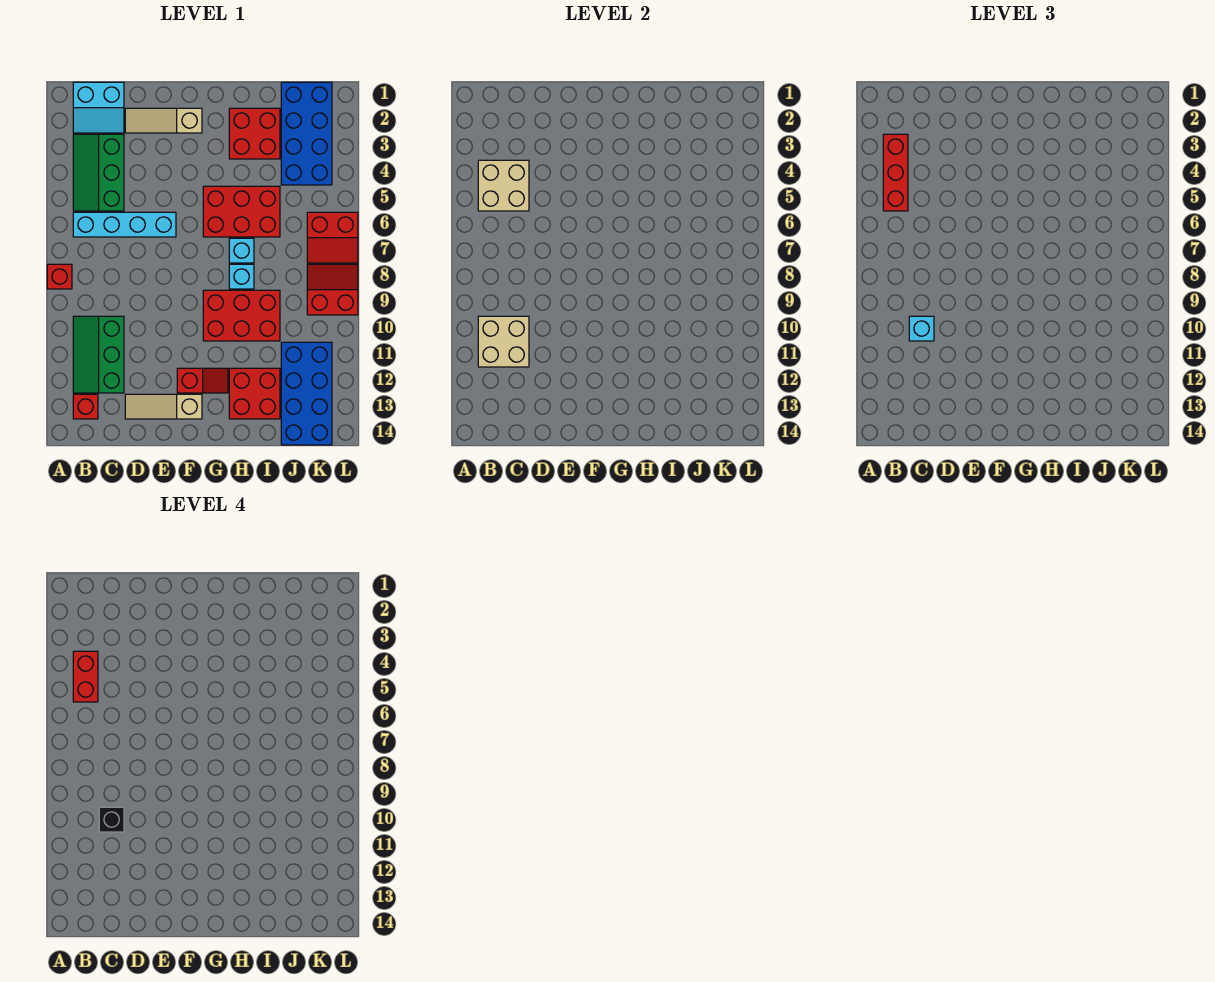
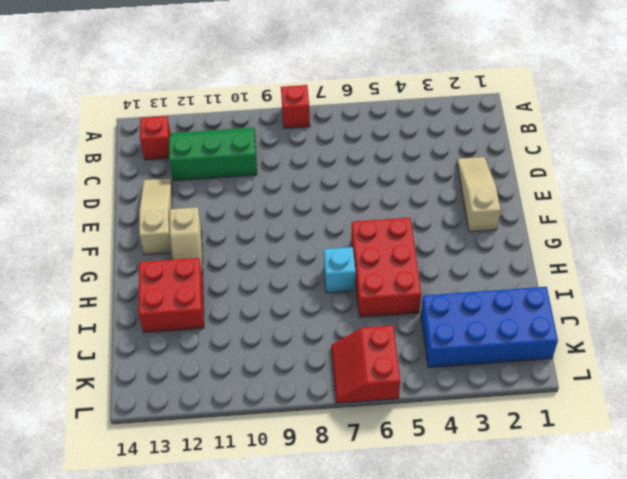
tan slope F12:G12 level 1 top F -> red slope F12:G12 level 1 top F
none -> cyan slope B1:C2 level 1 top 1
none -> green slope B3:C5 level 1 top C
none -> cyan brick B6:E6 level 1

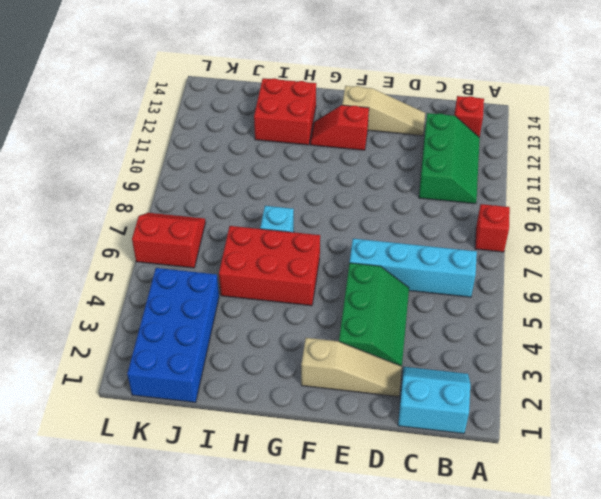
green slope D3:E5 level 1 top E -> green slope B3:C5 level 1 top C
none -> red brick G9:I10 level 1
none -> red brick H2:I3 level 1
none -> cyan brick H8 level 1

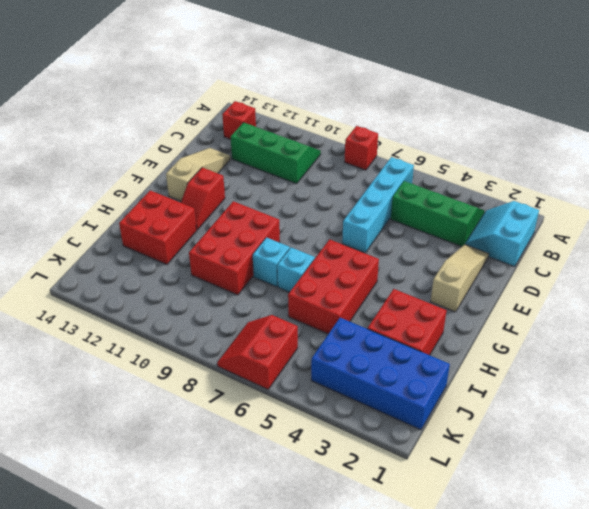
none -> blue brick J11:K14 level 1
none -> red slope K8:L9 level 1 top 9
none -> tan brick B4:C5 level 2

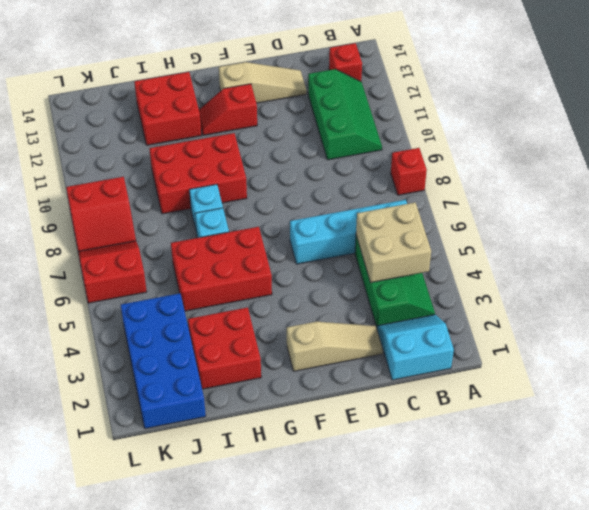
none -> blue brick J11:K14 level 1
none -> tan brick B10:C11 level 2
none -> red brick B3:B5 level 3

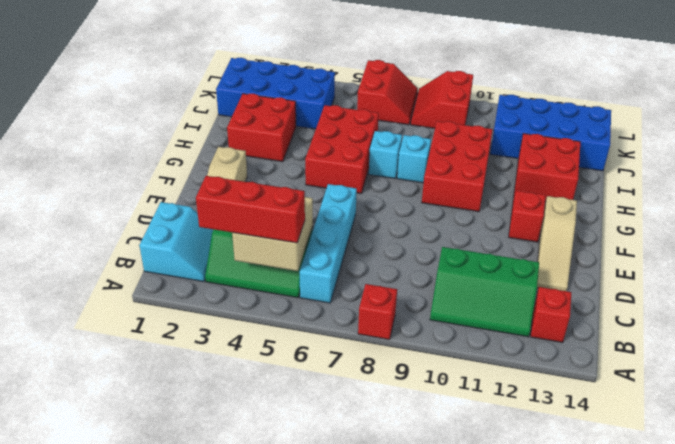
none -> tan brick B10:C11 level 2
none -> cyan brick C10 level 3
none -> red brick B4:B5 level 4

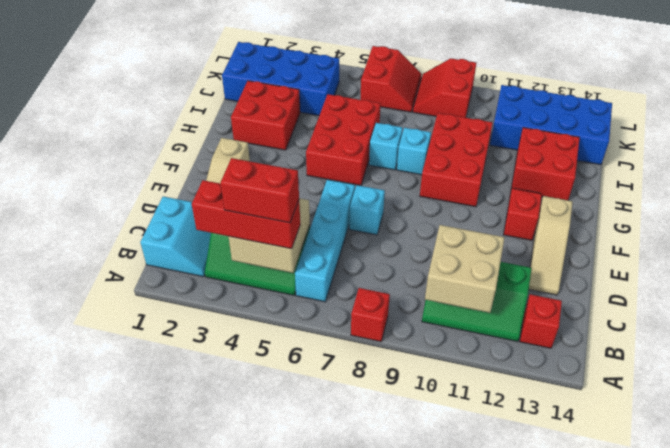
cyan brick E7 level 1 -> cyan brick C10 level 3
none -> black brick C10 level 4

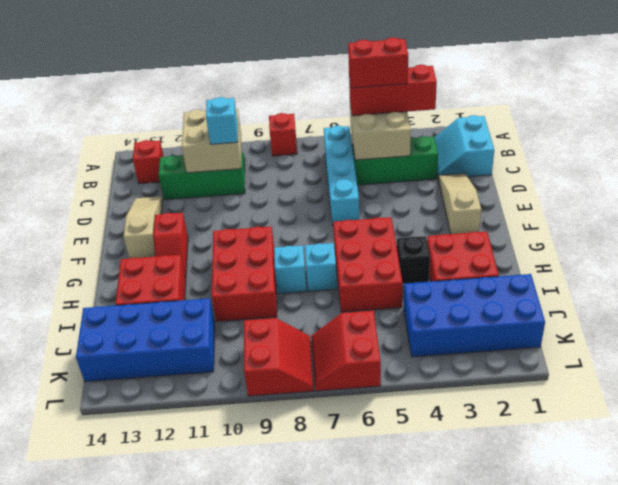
black brick H4 level 1 -> black brick C10 level 4

